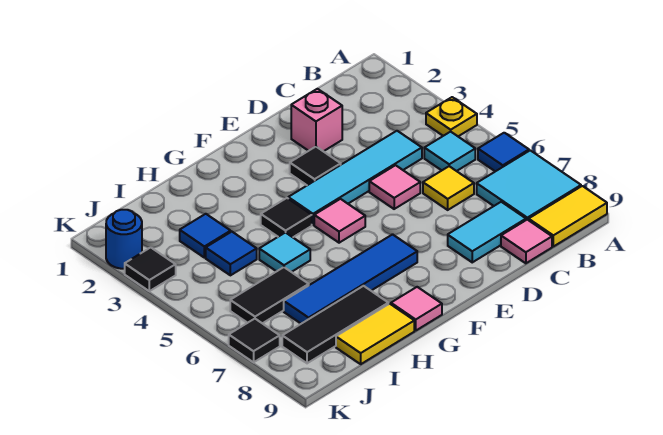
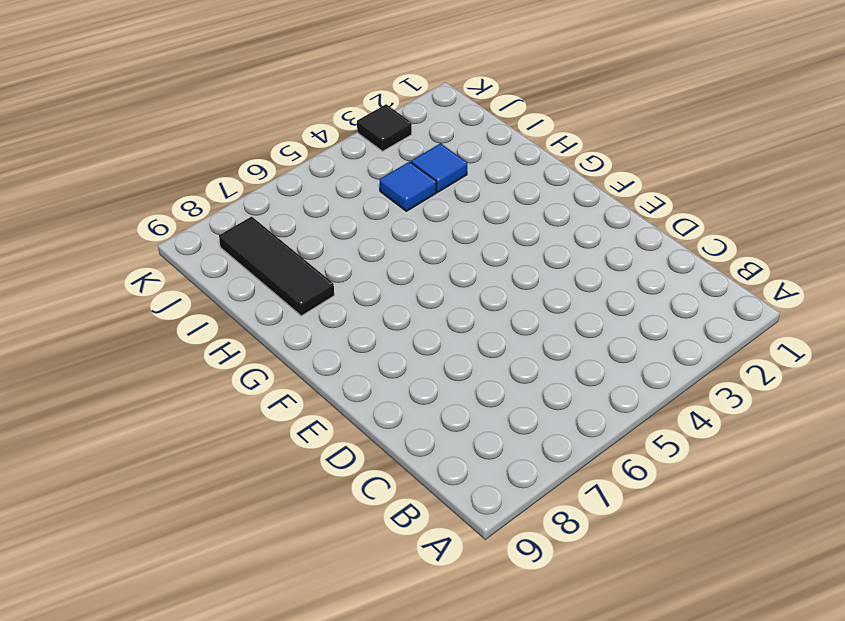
none -> yellow plate A4 level 1
none -> blue tile A6 level 1
none -> cyan tile A7:B8 level 1

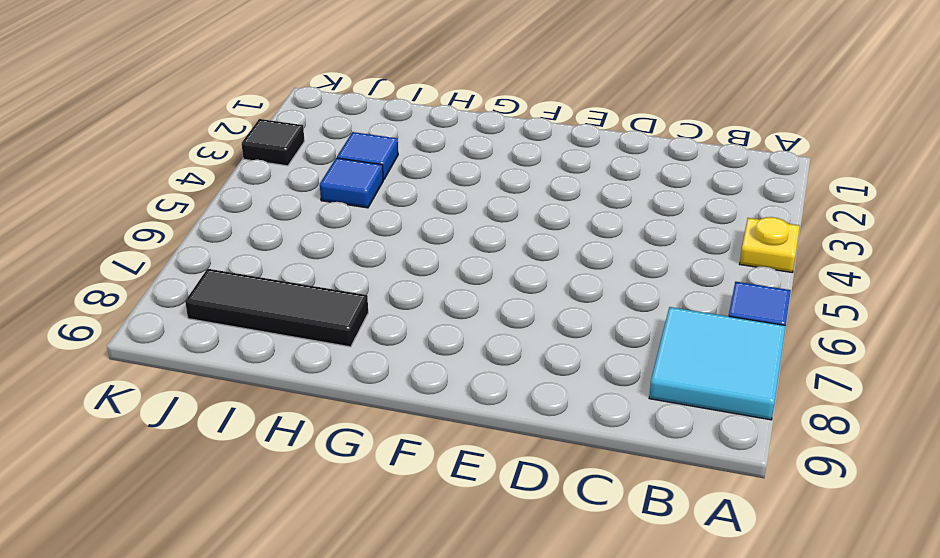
none -> yellow tile A9:B9 level 1
none -> cyan tile B5 level 1
none -> cyan tile C4:F4 level 1

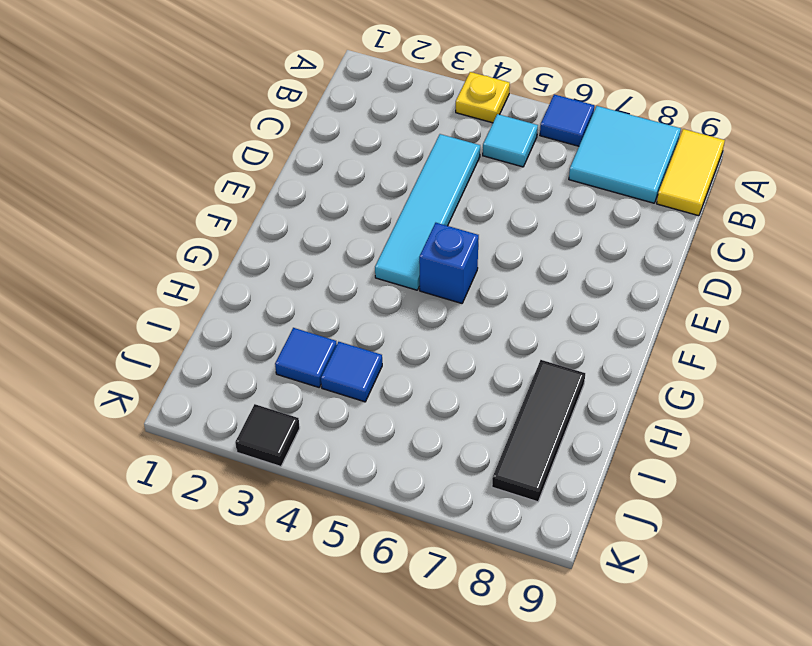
blue brick F5 level 1 -> pink tile F5 level 1
none -> yellow tile C6 level 1
none -> cyan tile C8:D8 level 1
none -> pink tile C9 level 1

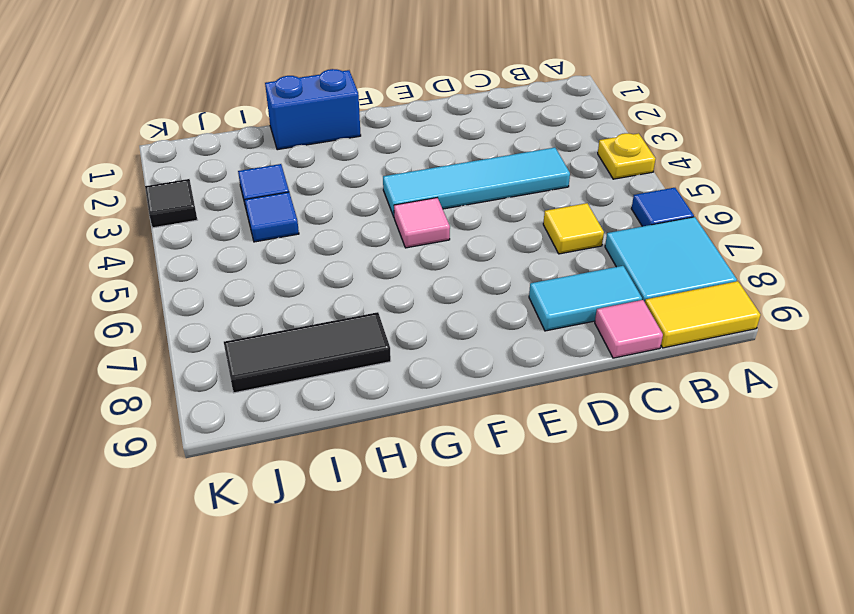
blue brick G1:H1 level 1 -> none
none -> cyan tile B5 level 1
none -> pink brick D2 level 1
none -> pink tile D5 level 1

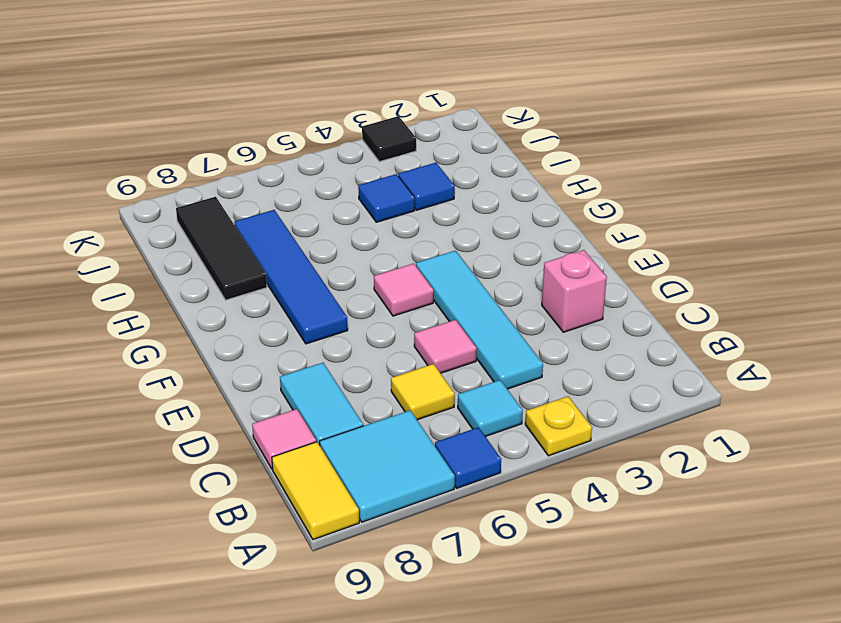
none -> black tile E3 level 1
none -> black tile G4 level 1
none -> pink tile G9 level 1

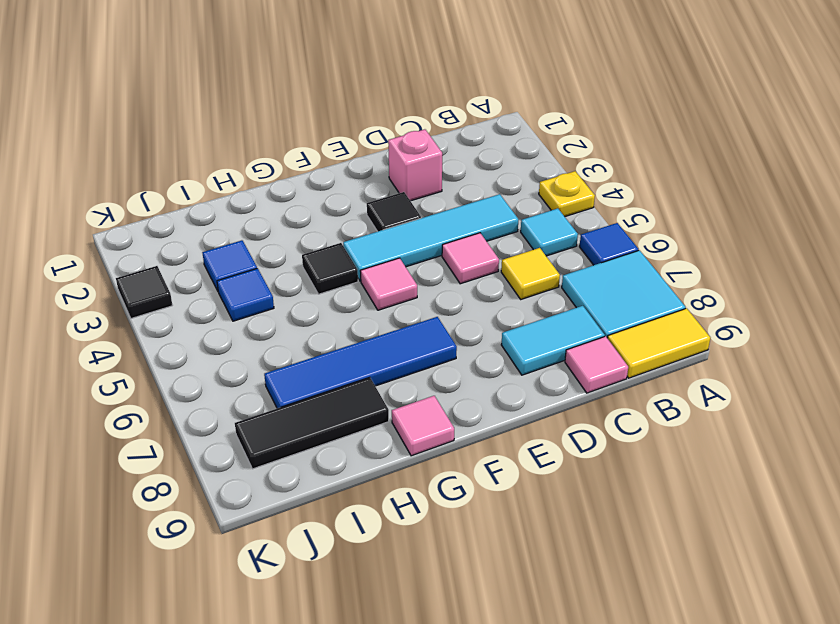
none -> cyan tile H5 level 1
none -> yellow tile H9:I9 level 1
none -> black tile I6:J6 level 1

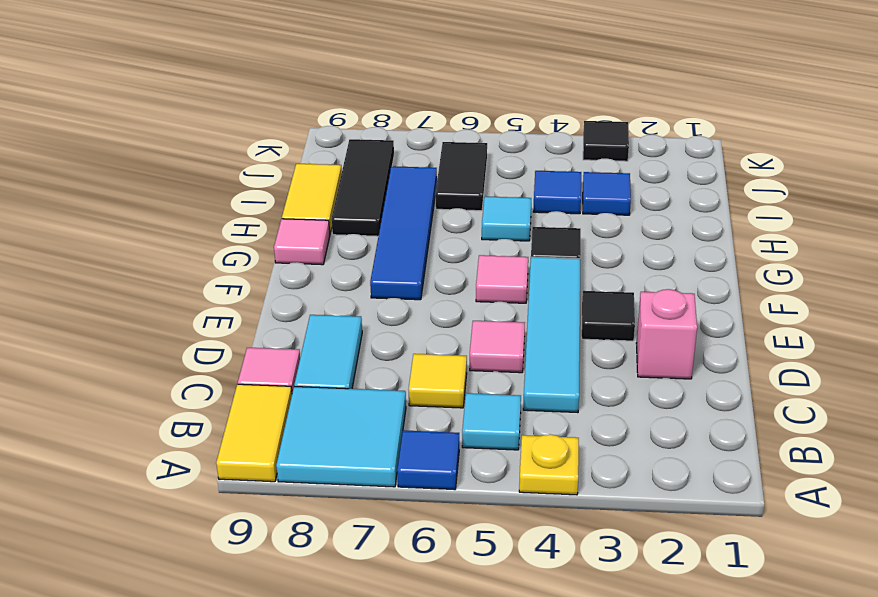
none -> blue round brick K2 level 1
none -> black tile K7 level 1

